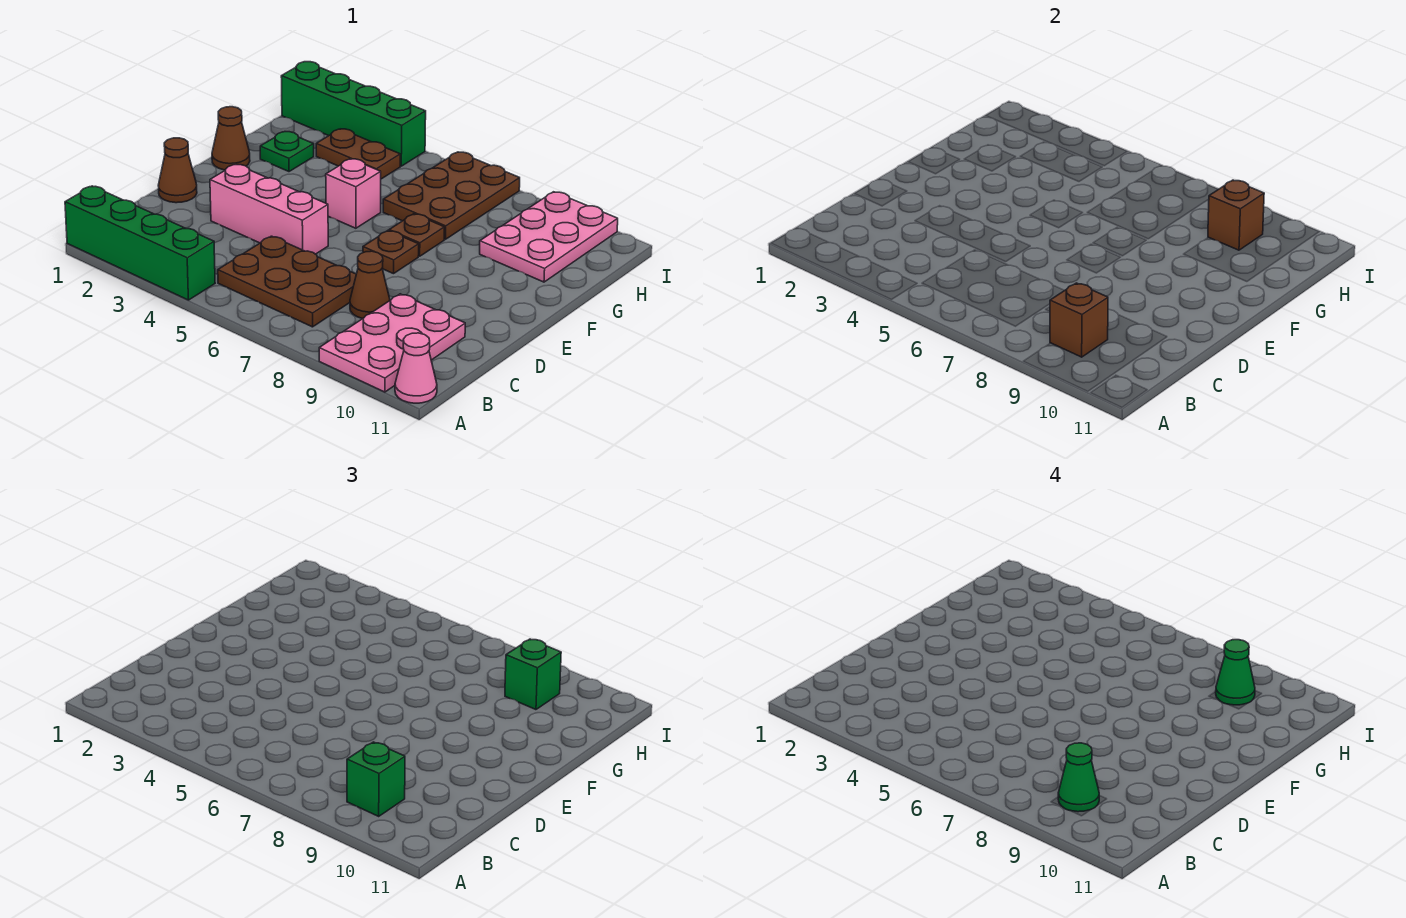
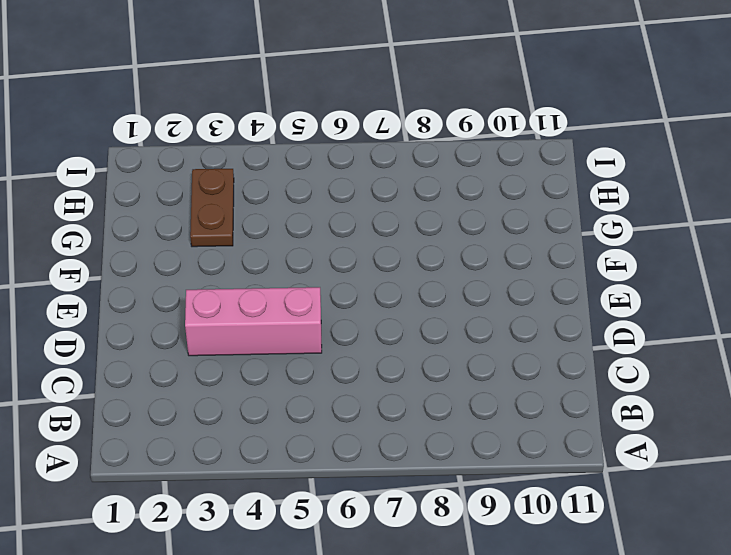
brown plate G3:H3 level 1 -> brown plate H3:H4 level 1
none -> green brick A1:A4 level 1
none -> pink plate A9:C10 level 1
none -> pink cone A11 level 1

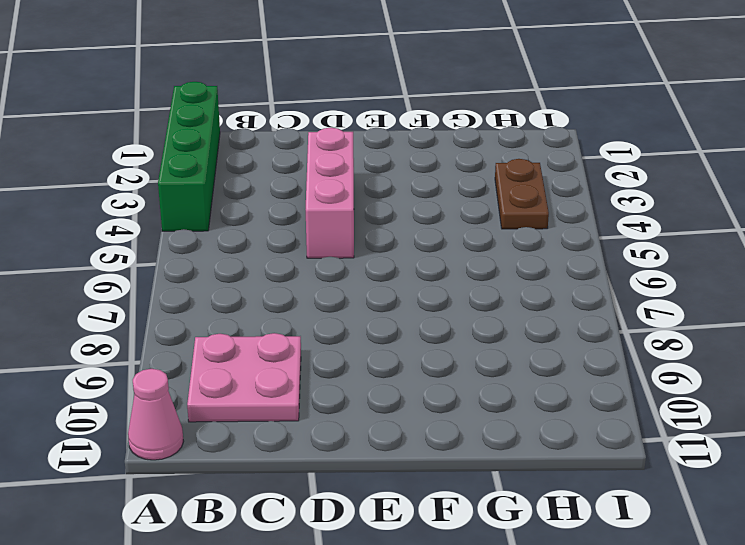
pink plate B9:C10 level 1 -> pink plate A9:C10 level 1
none -> brown plate B5:C7 level 1
none -> brown cone C8 level 1
none -> brown cone D1 level 1

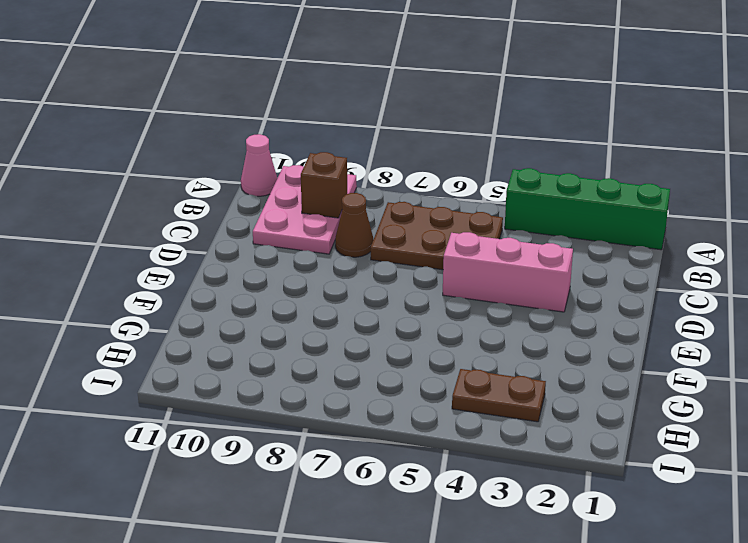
none -> brown cone D1 level 1
none -> brown plate E7 level 1
none -> brown cone F1 level 1

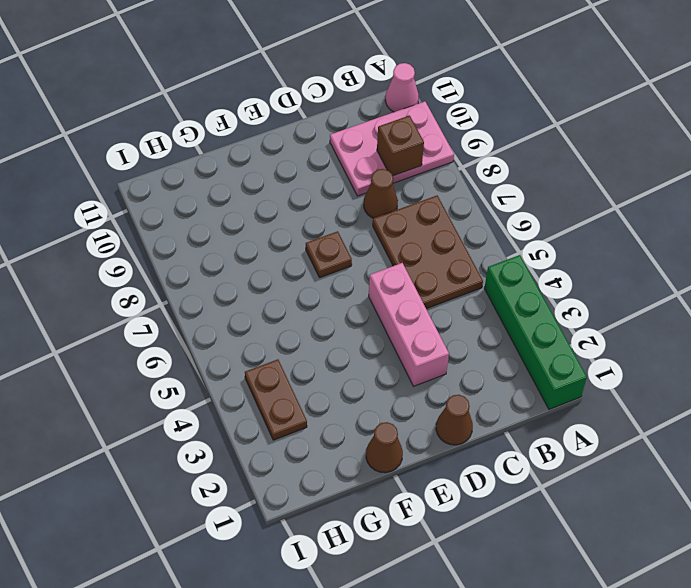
none -> pink brick F5 level 1
none -> brown plate F7 level 1
none -> green plate G2 level 1

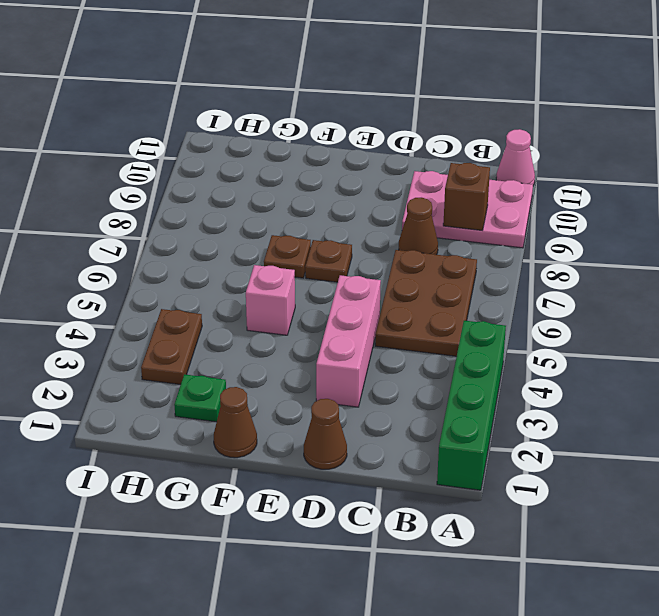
none -> brown plate G6:I7 level 1
none -> pink plate G9:I10 level 1
none -> green brick I1:I4 level 1

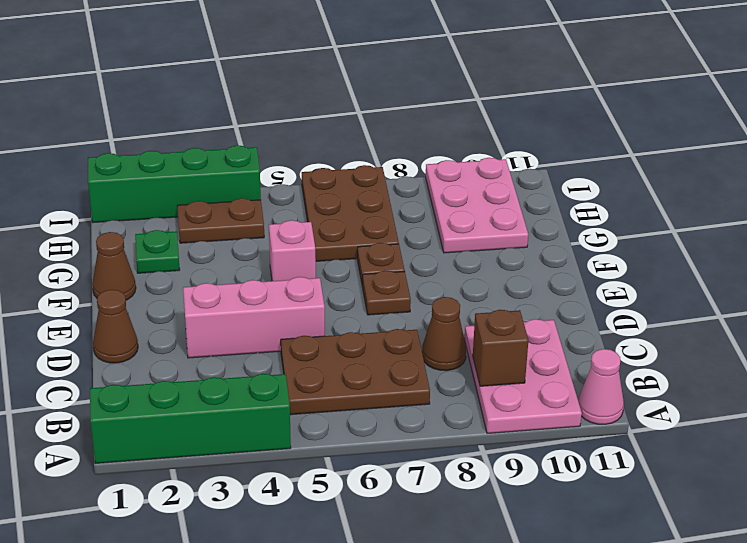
none -> brown brick H9 level 2
none -> green brick B9 level 3
none -> green brick H9 level 3

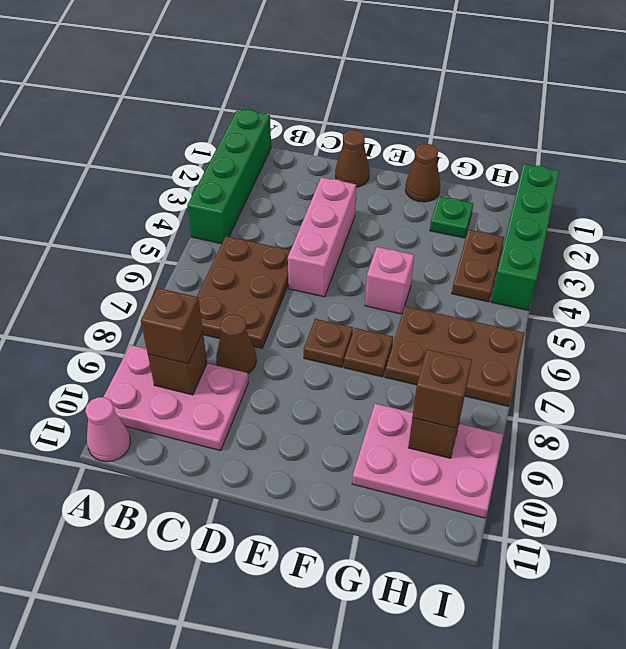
brown brick B9 level 3 -> green brick B9 level 3
brown brick H9 level 3 -> green brick H9 level 3
none -> green cone B9 level 4
none -> green cone H9 level 4

